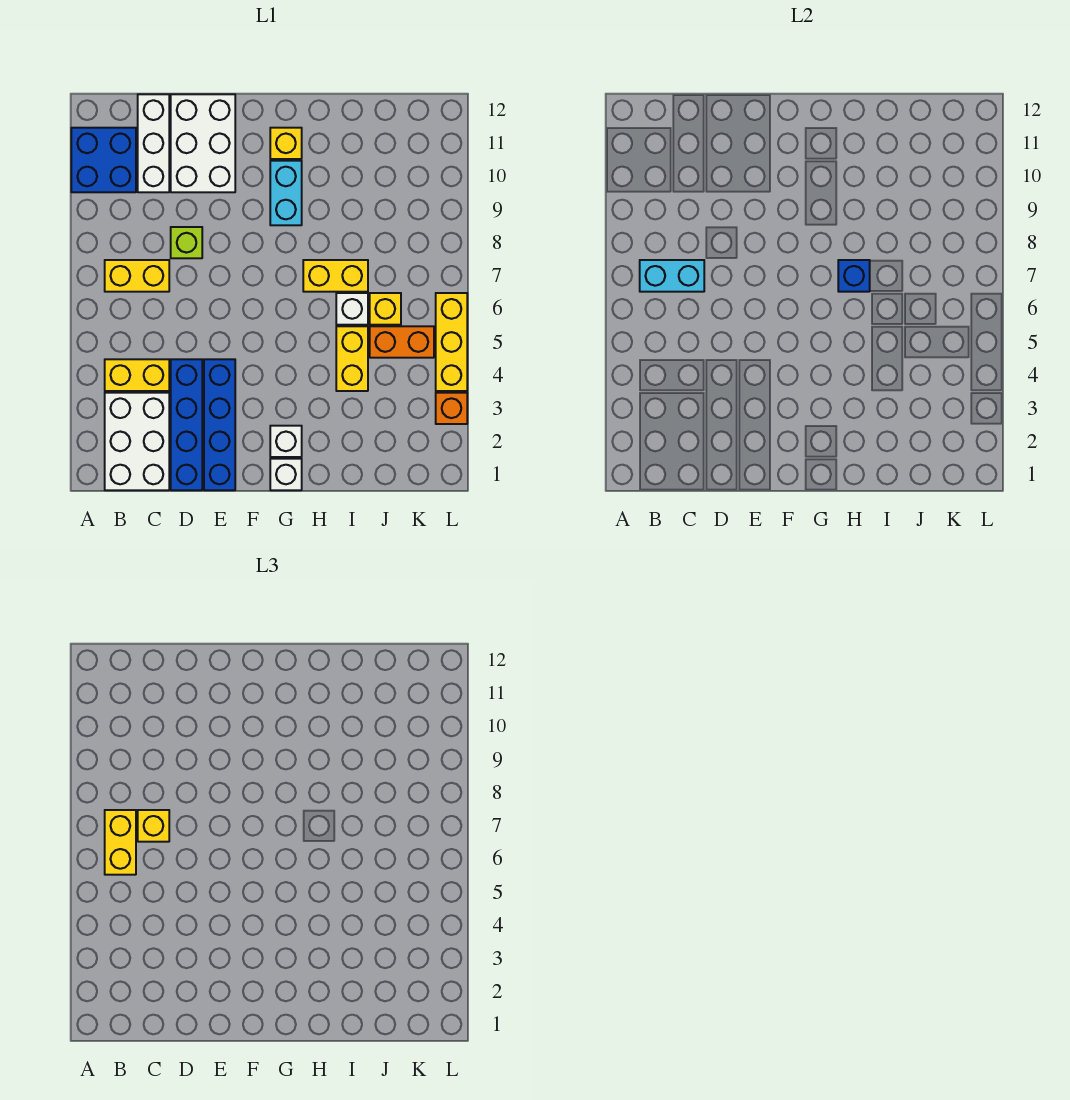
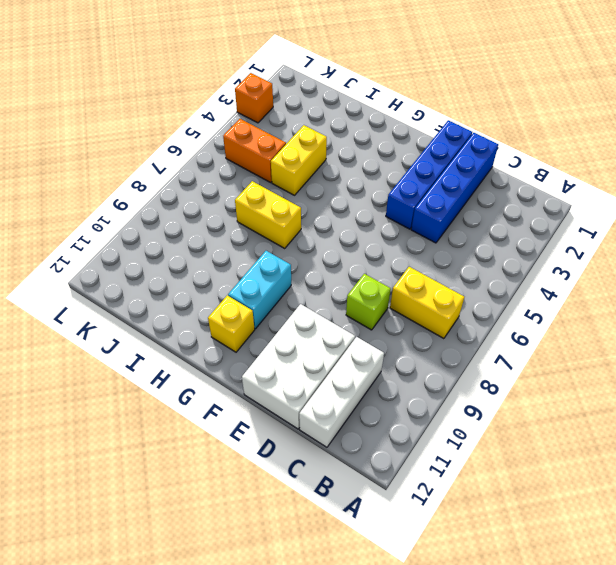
none -> blue brick A10:B11 level 1
none -> white brick B1:C3 level 1
none -> yellow brick B4:C4 level 1

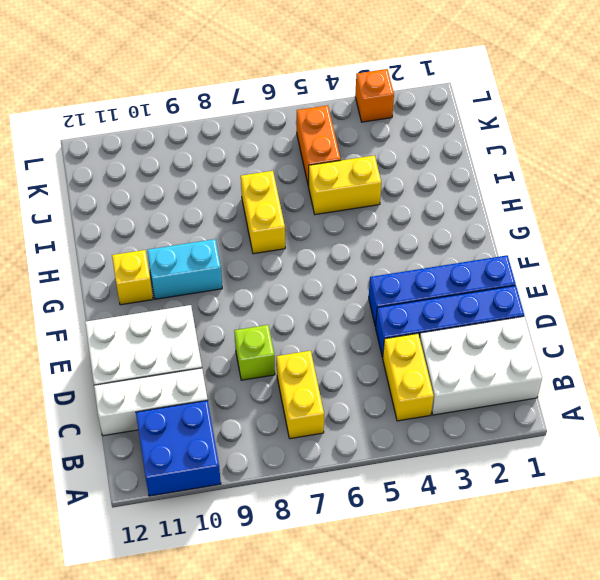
none -> white brick G1 level 1
none -> white brick G2 level 1
none -> white brick I6 level 1

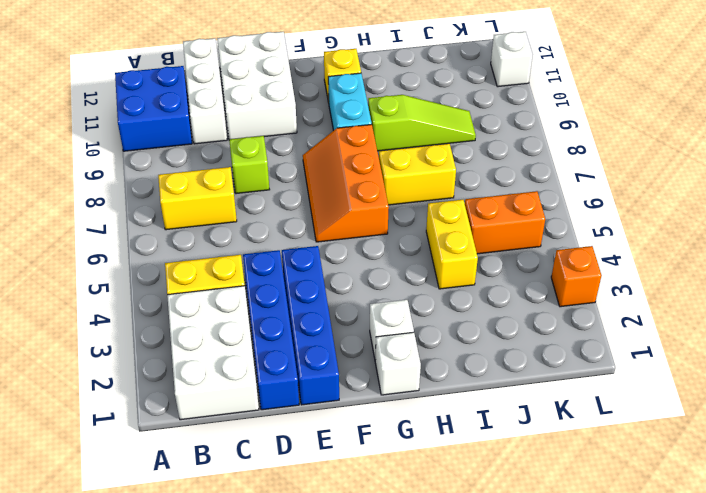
orange slope F6:G8 level 1 top G -> none
lime slope H9:J9 level 1 top H -> none
white brick L11 level 1 -> white brick I6 level 1
none -> yellow brick J6 level 1
none -> yellow brick L4:L6 level 1
none -> cyan brick B7:C7 level 2

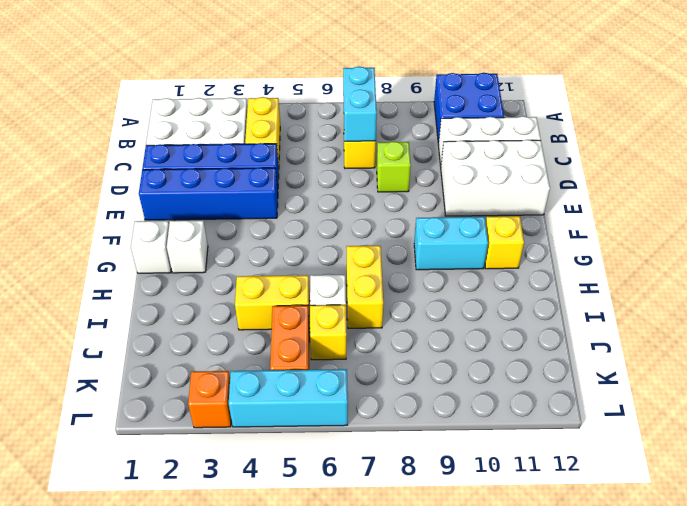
cyan brick L4:L6 level 1 -> yellow brick L4:L6 level 1
none -> blue brick H7 level 2
none -> yellow brick B6:B7 level 3
none -> yellow brick C7 level 3

